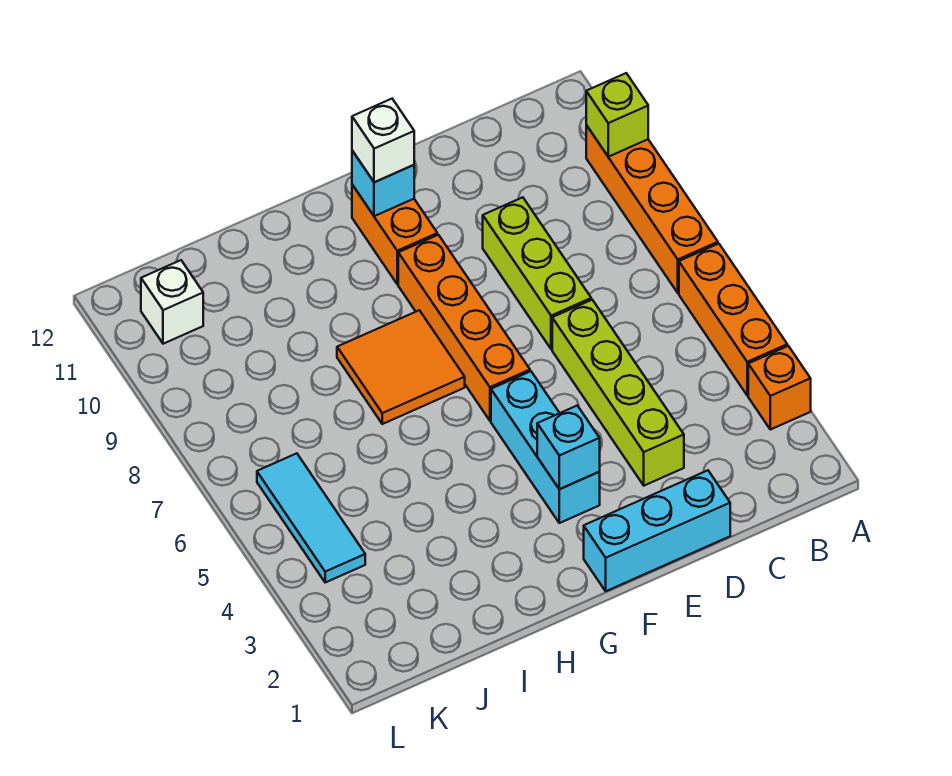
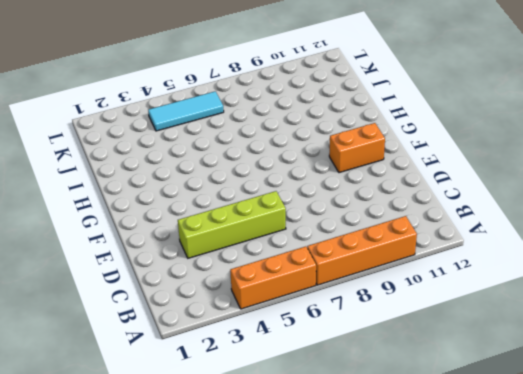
none -> orange brick A3 level 1
none -> cyan brick D1:F1 level 1
none -> lime brick D7:D9 level 1

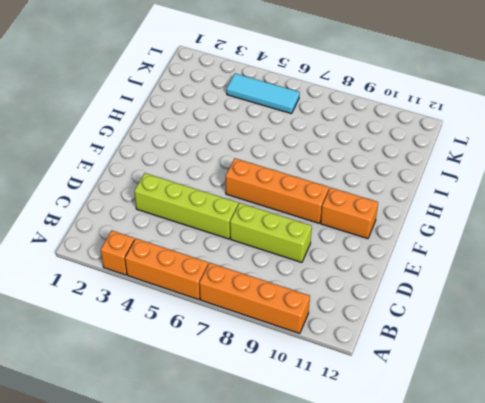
none -> cyan brick D1:F1 level 1
none -> cyan brick F3:F5 level 1
none -> orange tile G7:H8 level 1

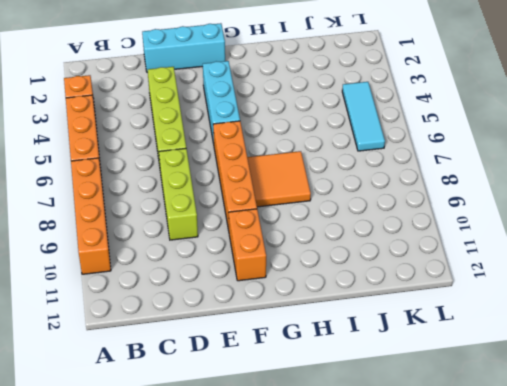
none -> white brick K11 level 1
none -> lime brick A10 level 2
none -> cyan brick F3 level 2

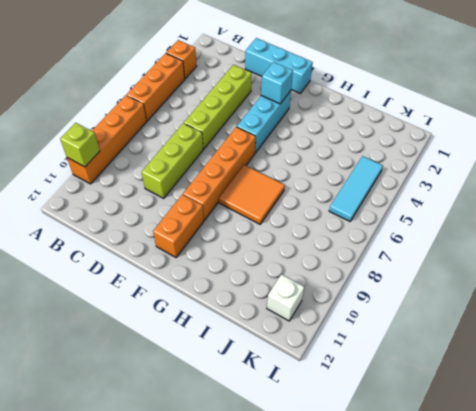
none -> cyan brick F11 level 2
none -> white brick F11 level 3

